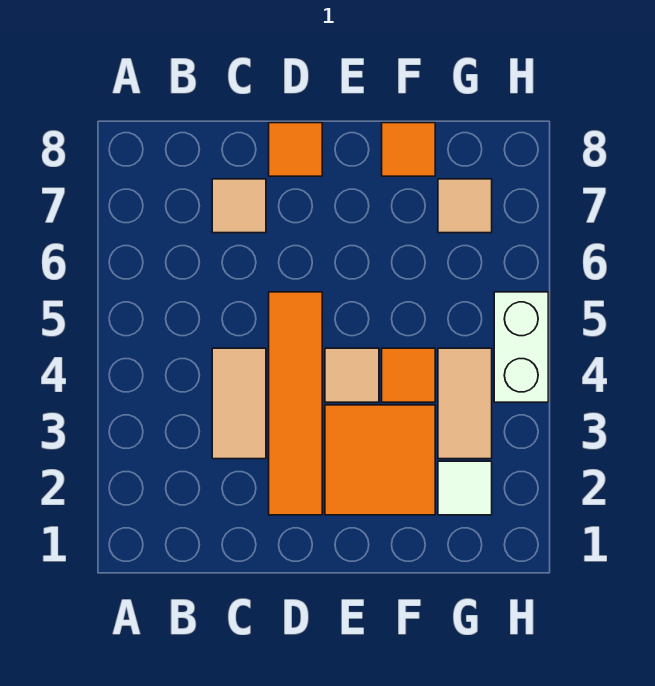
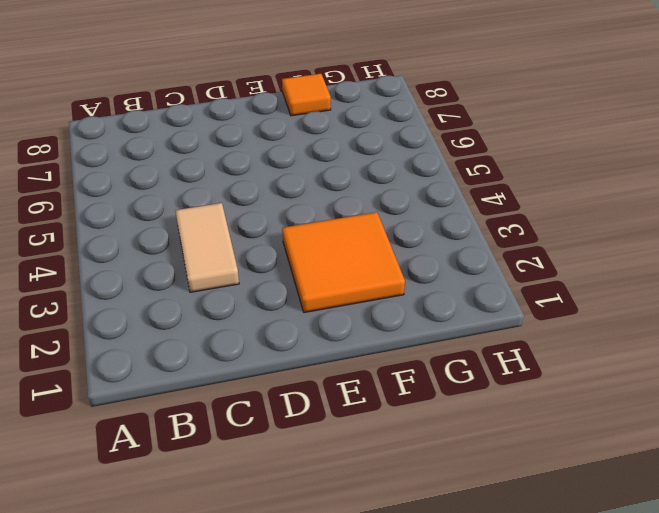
none -> tan tile C7 level 1
none -> orange tile D2:D5 level 1
none -> orange tile D8 level 1

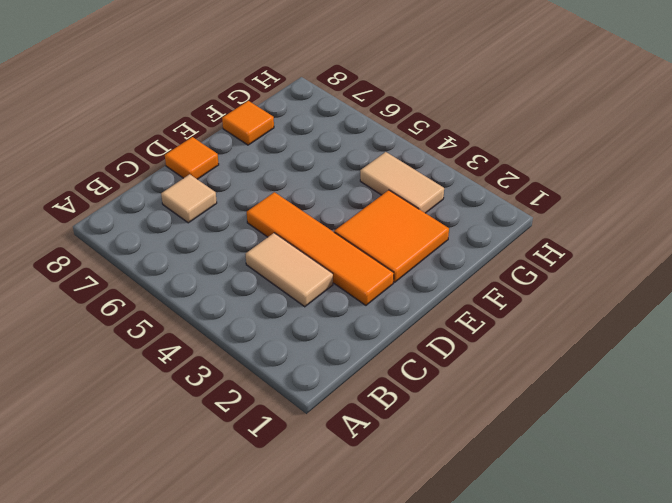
none -> tan tile E4 level 1
none -> orange tile F4 level 1
none -> white tile G2 level 1

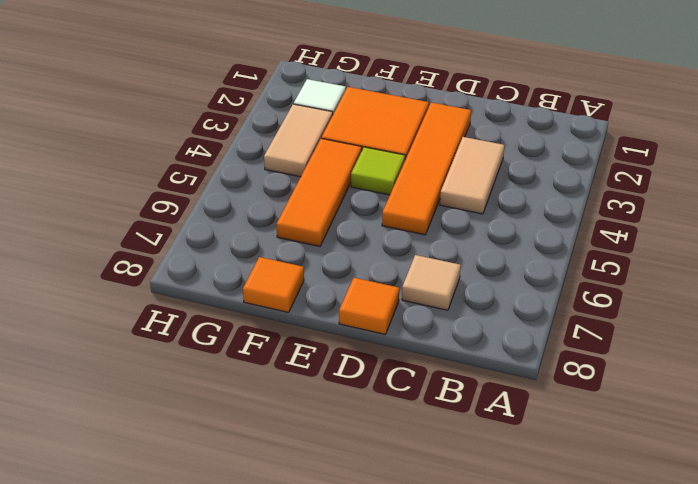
lime tile E4 level 1 -> tan tile E4 level 1
orange tile F4:F6 level 1 -> orange tile F4 level 1
none -> tan tile G7 level 1
none -> white brick H4:H5 level 1

